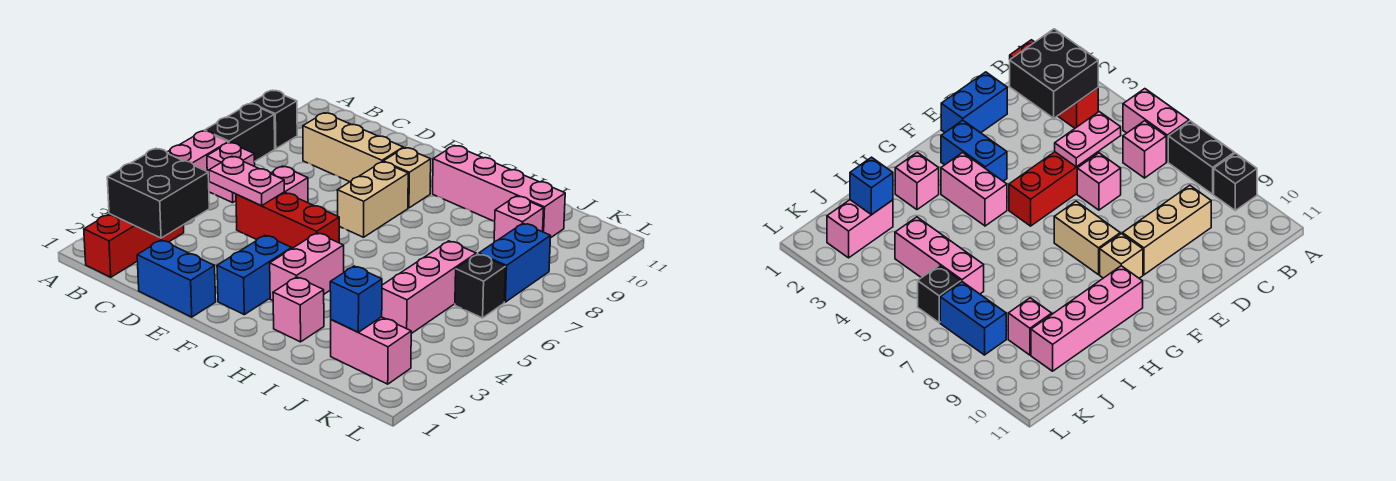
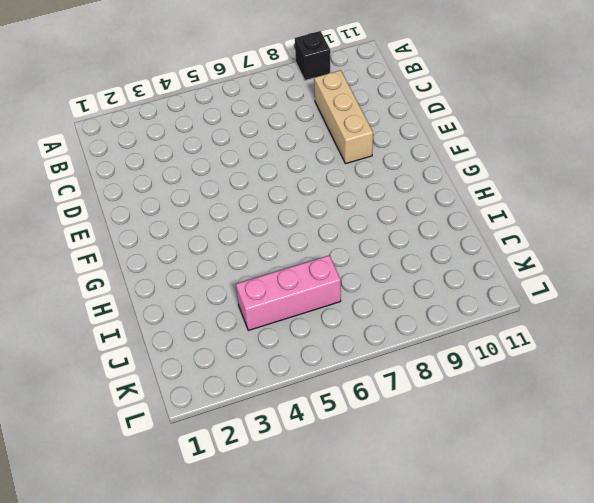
none -> pink brick A5:A6 level 1
none -> black brick A7:A8 level 1
none -> red brick B1:B3 level 1

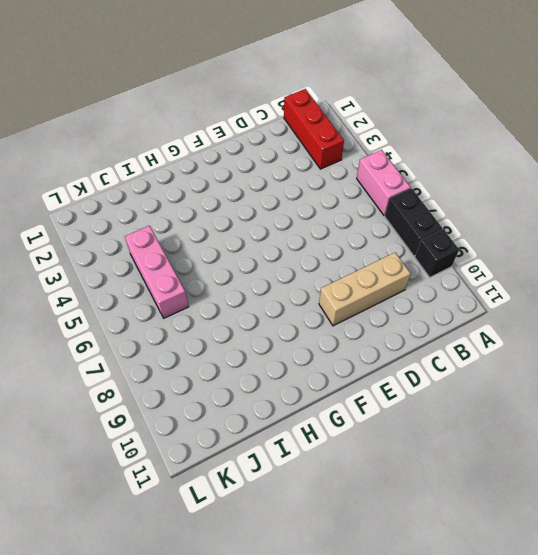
none -> pink brick B6 level 1
none -> blue brick D1:E1 level 1
none -> red brick D5:F5 level 1

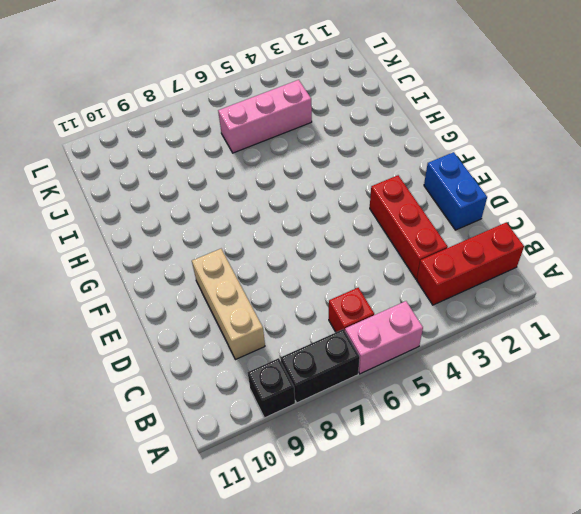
red brick B6 level 1 -> pink brick B6 level 1
red brick C3:E3 level 1 -> red brick D5:F5 level 1
none -> pink brick D6 level 1
none -> blue brick F2:F3 level 1
none -> tan brick F7:F8 level 1

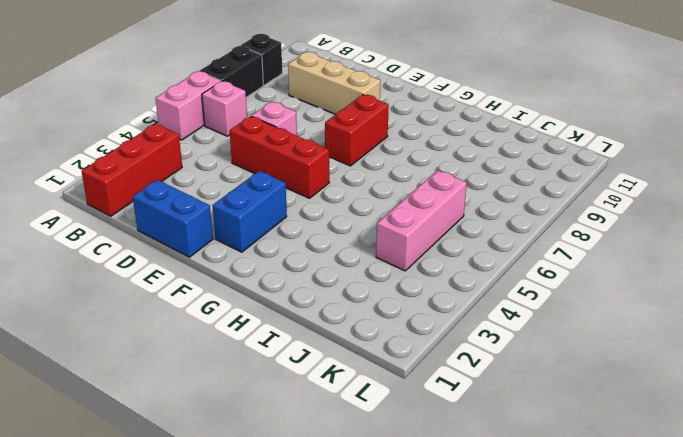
red brick F7:F8 level 1 -> tan brick F7:F8 level 1
none -> tan brick F9 level 1
none -> pink brick G3:G4 level 1
none -> pink brick G10:J10 level 1

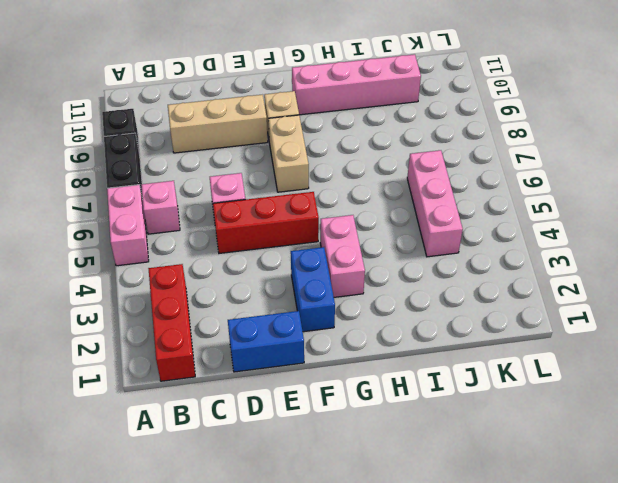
none -> pink brick H2 level 1
none -> pink brick J2:K2 level 1
none -> pink brick J9 level 1

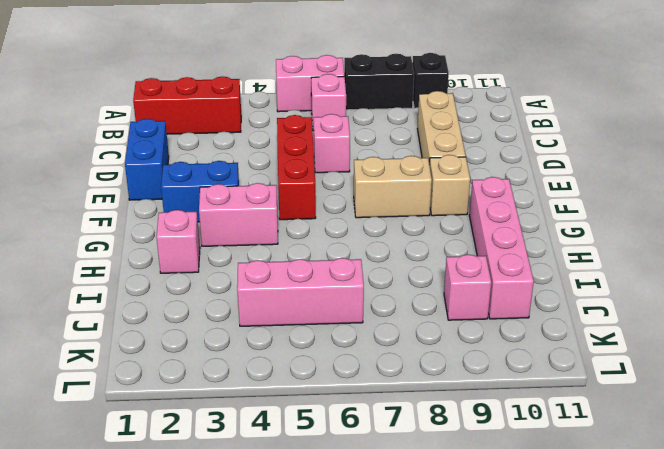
none -> pink brick J2:K2 level 1
none -> black brick K6 level 1
none -> blue brick K7:K8 level 1

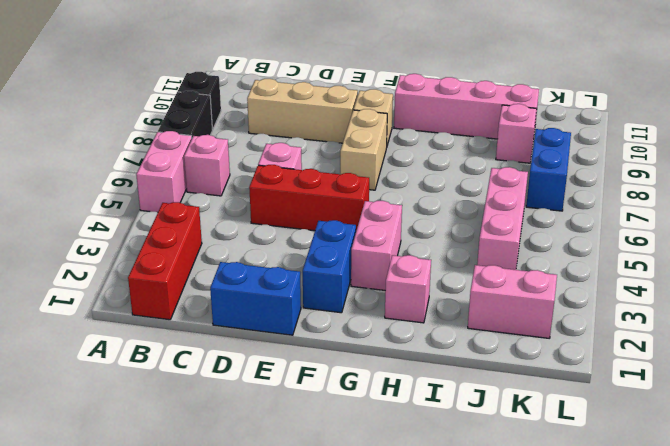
none -> black brick K6 level 1
none -> black brick B2:C3 level 2
none -> pink plate C5:D5 level 2

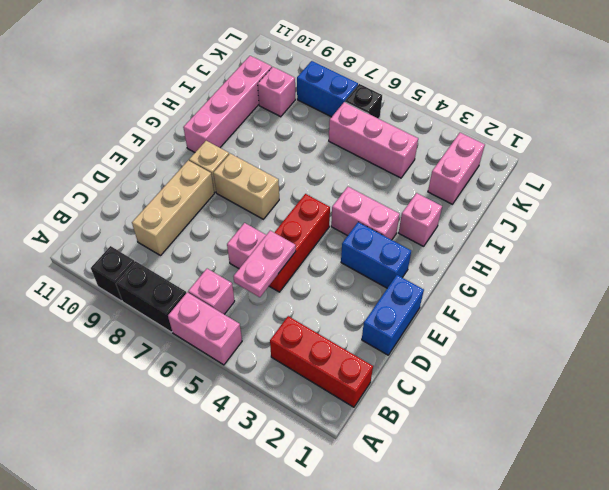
none -> black brick B2:C3 level 2
none -> blue brick J2 level 2

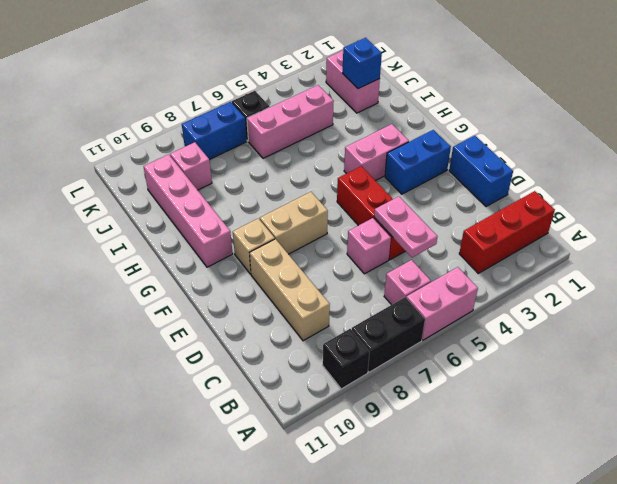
none -> pink brick H2 level 1
none -> black brick B2:C3 level 2

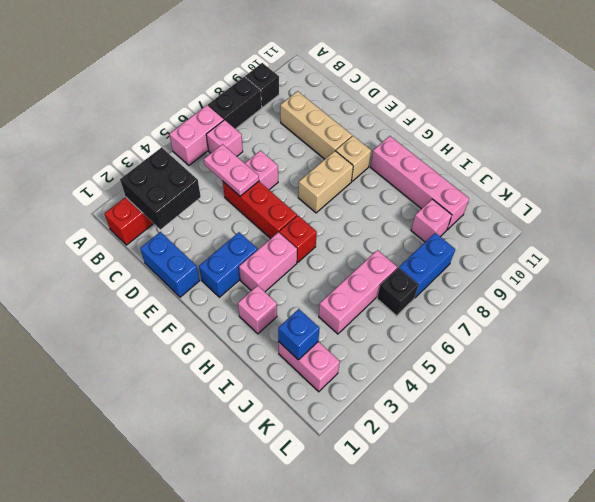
red brick G5 level 1 -> none

